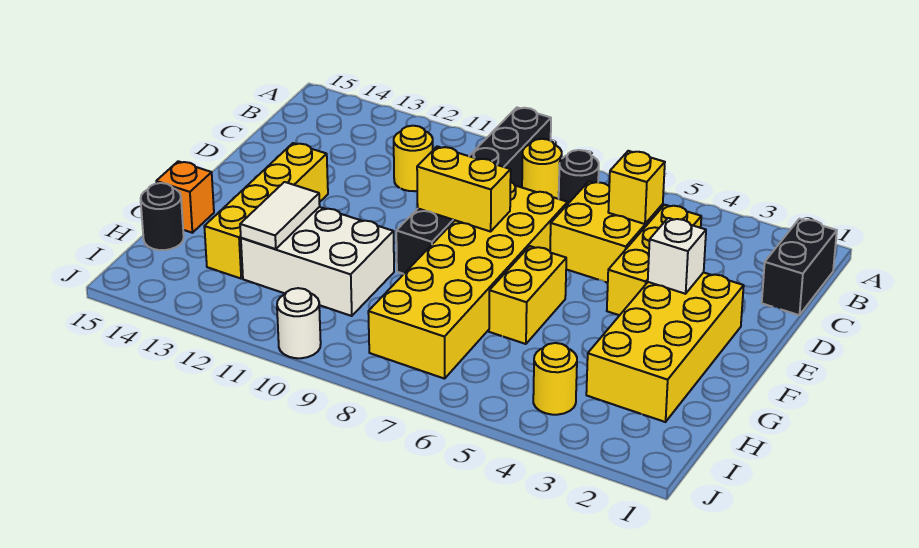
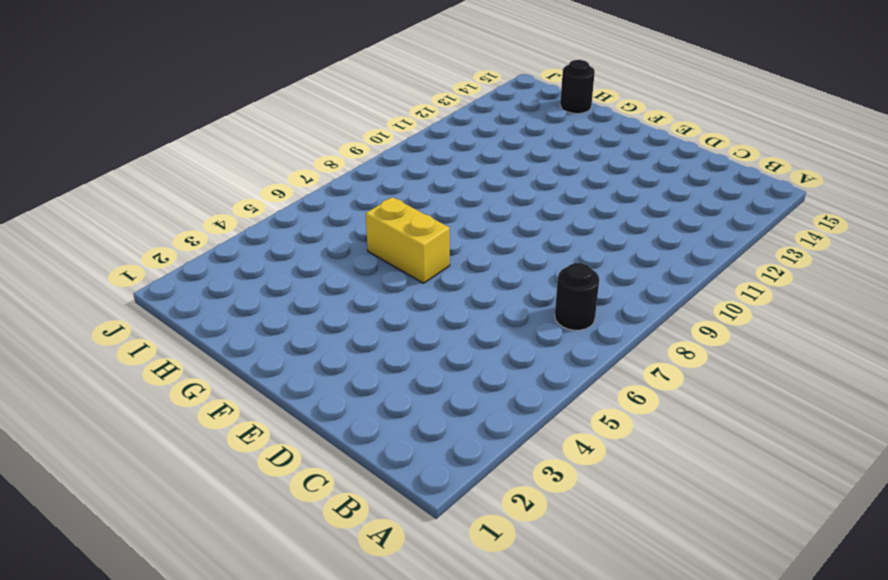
none -> black brick A9:F9 level 1
none -> black brick B1:C1 level 1
none -> yellow round brick B8 level 1

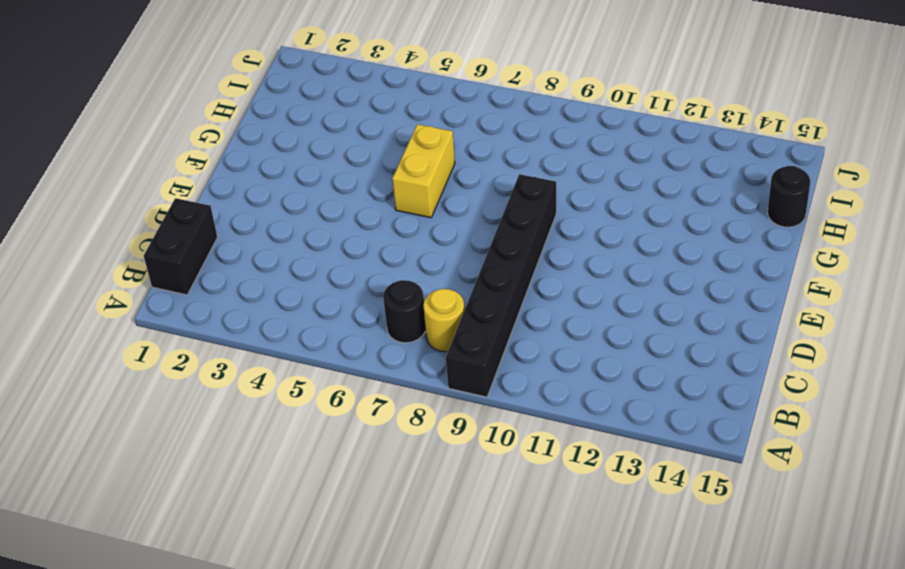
none -> yellow brick C4:E4 level 1
none -> yellow brick C5:D6 level 1
none -> yellow round brick C11 level 1

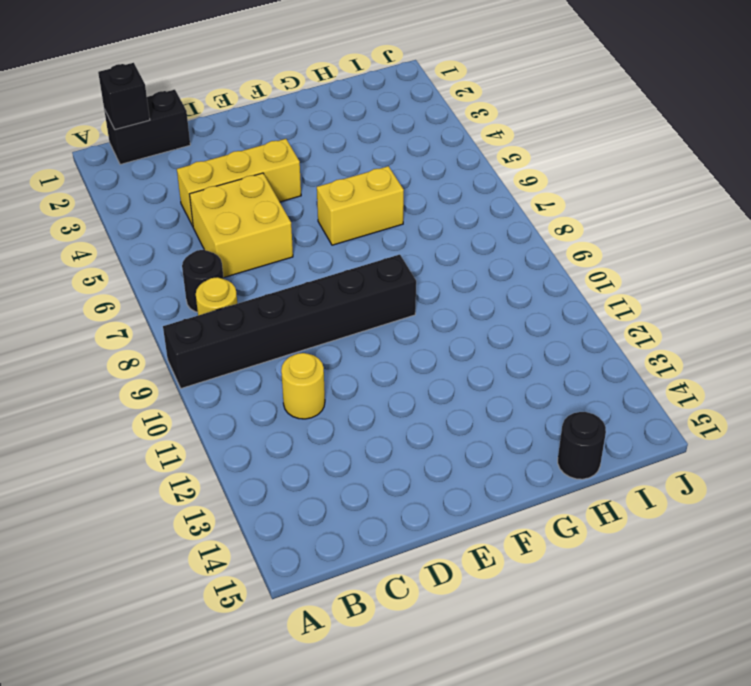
black brick B1 level 2 -> none
none -> yellow brick D7:I8 level 1
none -> yellow brick E2:H3 level 1
none -> yellow brick E13:H13 level 1

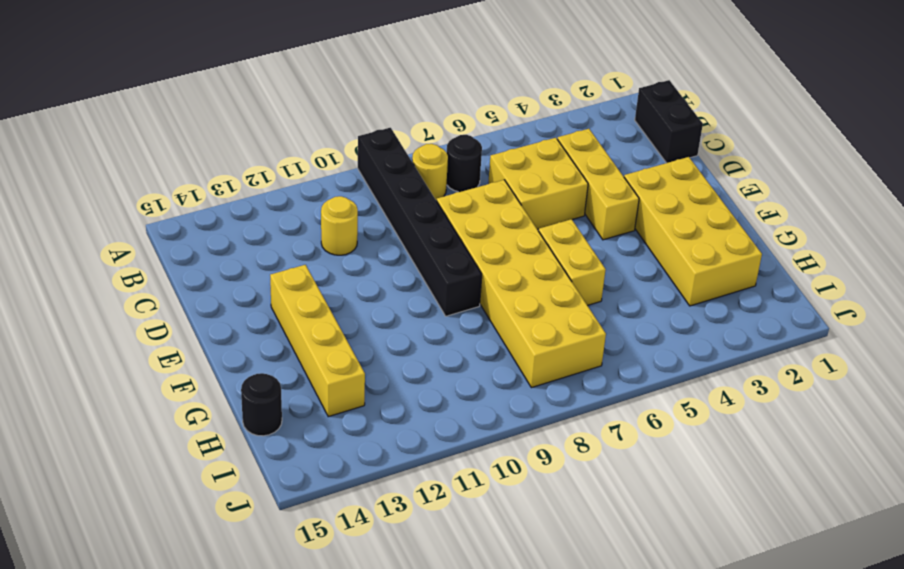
none -> white brick G10:H12 level 1
none -> orange brick G15 level 1
none -> yellow round brick I4 level 1

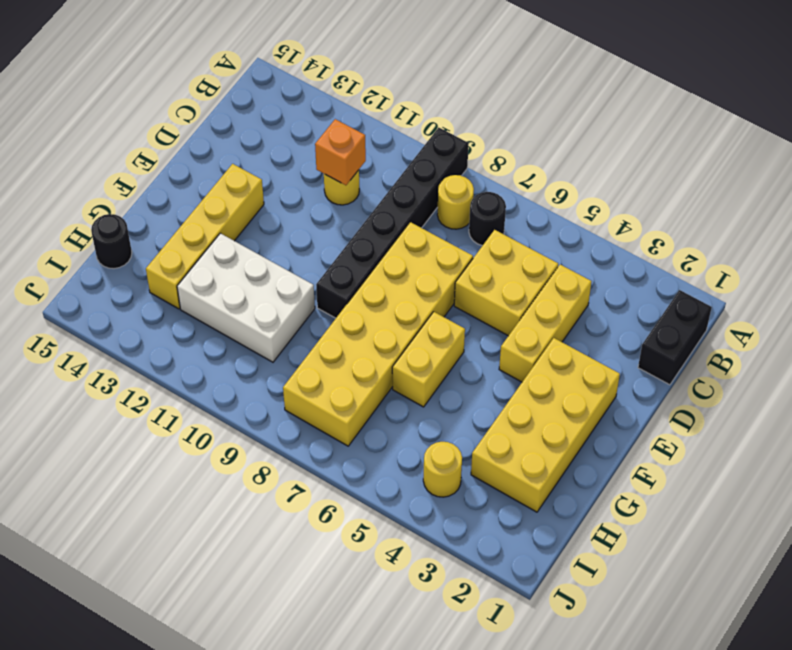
orange brick C11 level 2 -> orange brick G15 level 1
none -> white round brick J10 level 1
none -> yellow brick C5 level 2
none -> white brick E3 level 2

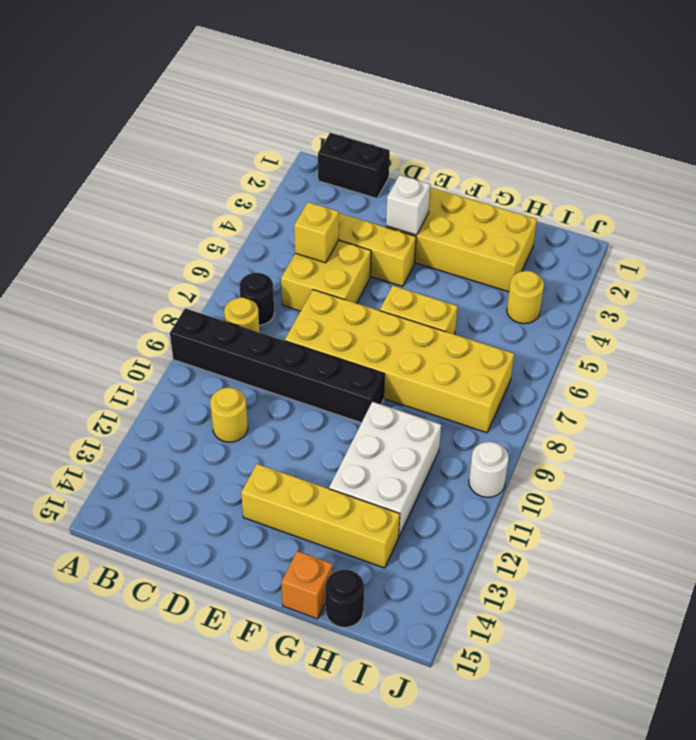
none -> yellow brick E8:E9 level 2
none -> white tile G12:H12 level 2

